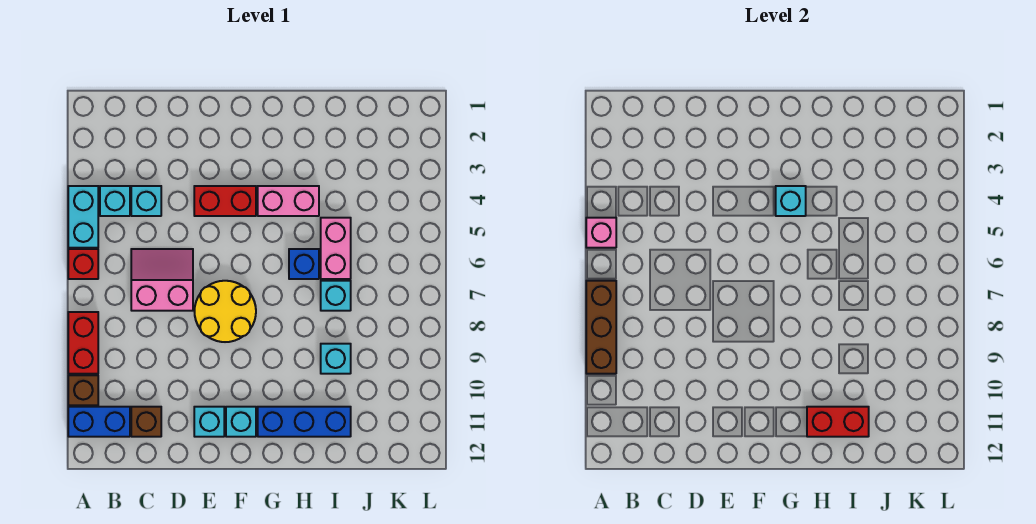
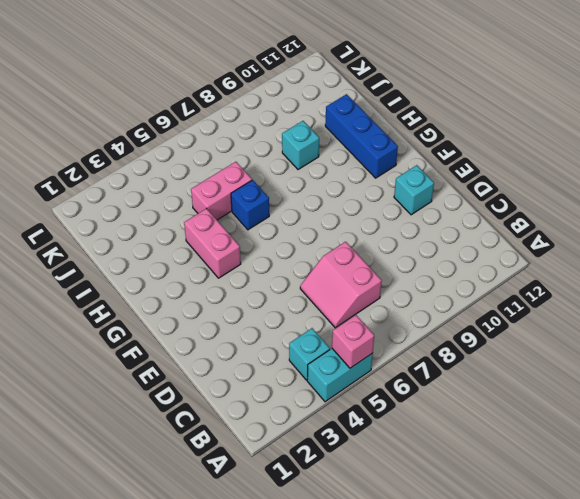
none -> red brick A6 level 1
none -> red brick A8:A9 level 1
none -> brown brick A10 level 1

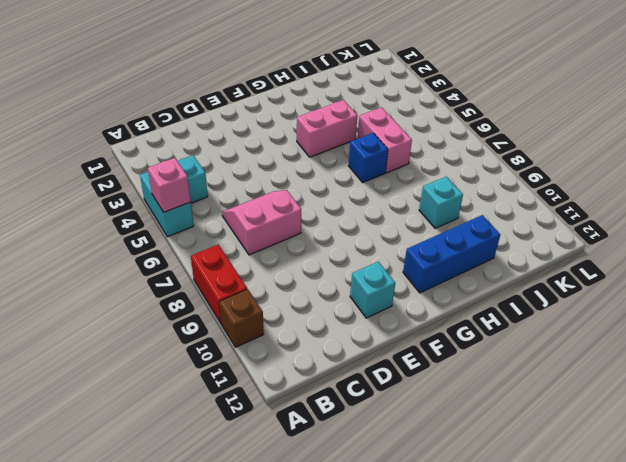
none -> red brick A6 level 1
none -> blue brick A11:B11 level 1
none -> cyan brick C4 level 1

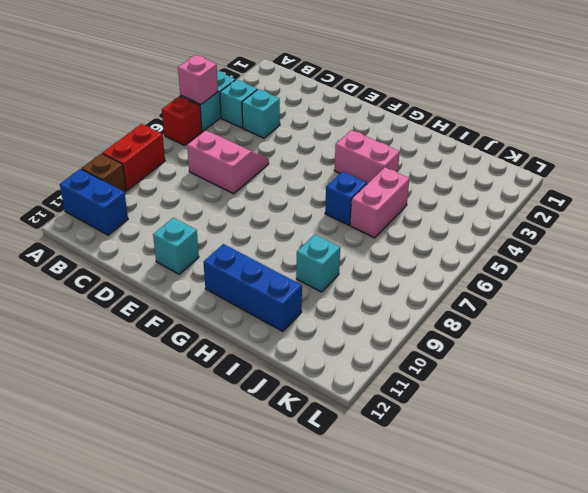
none -> brown brick C11 level 1
none -> red brick E4:F4 level 1
none -> yellow round brick E7:F8 level 1

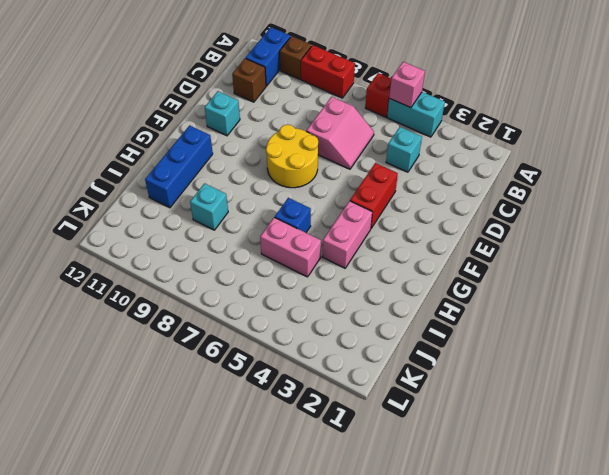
none -> cyan brick B4 level 1
none -> cyan brick F11 level 1
none -> cyan brick I7 level 1

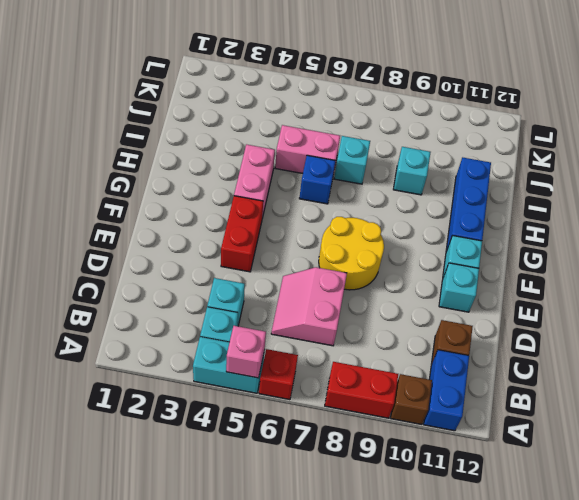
none -> brown brick A7:A9 level 2
none -> cyan brick G4 level 2
none -> red brick H11:I11 level 2

